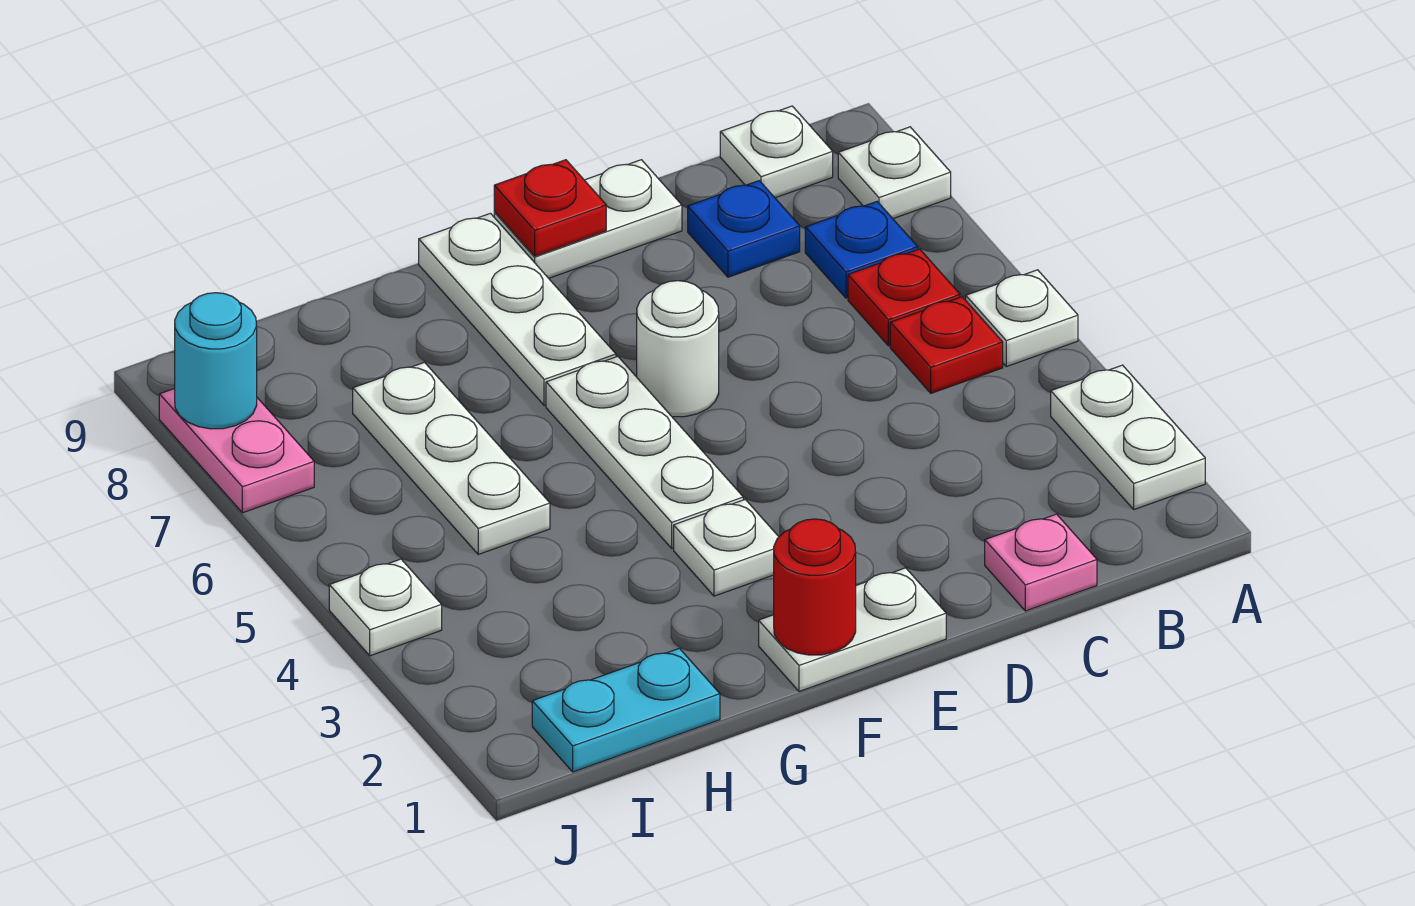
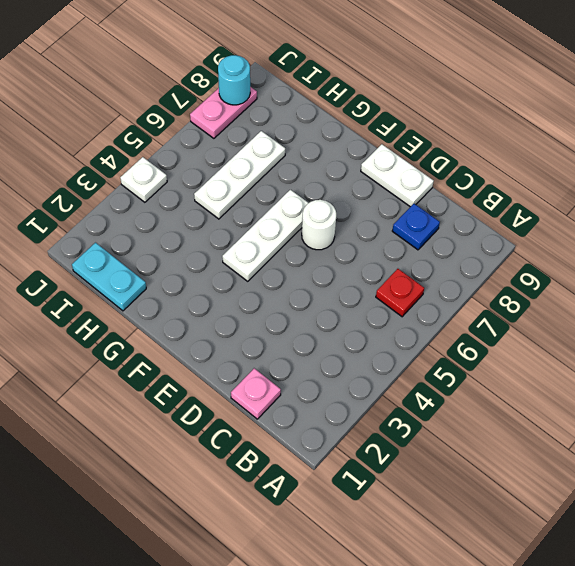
none -> white plate A2:A3 level 1
none -> white plate A5 level 1
none -> white plate A8 level 1

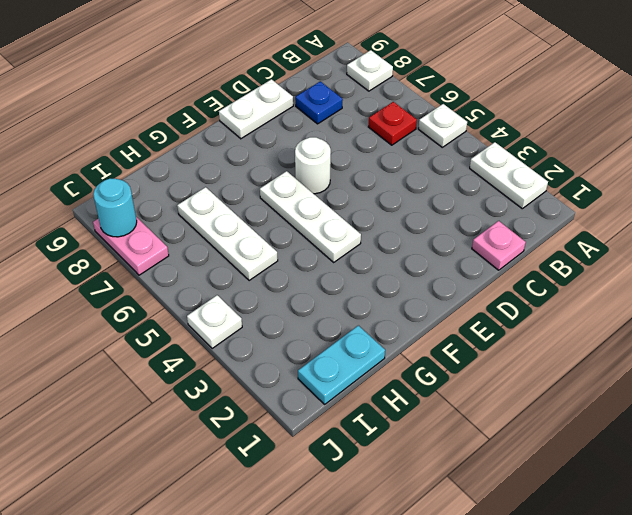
none -> red plate B5 level 1
none -> blue plate B7 level 1
none -> white plate B9 level 1

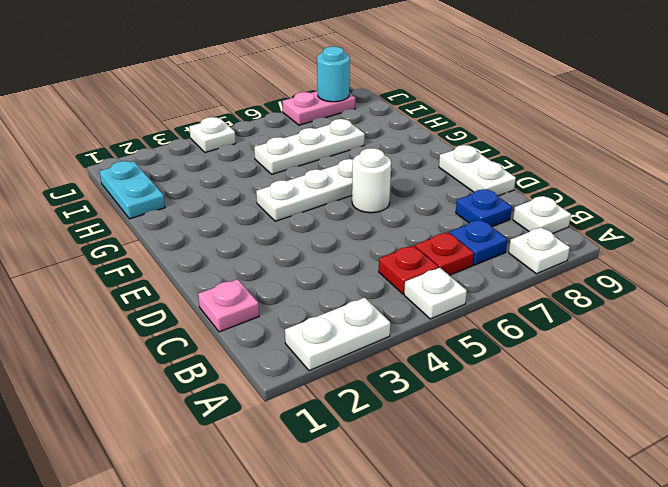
none -> white plate E1:F1 level 1
none -> white plate F3 level 1
none -> white plate F7:F9 level 1

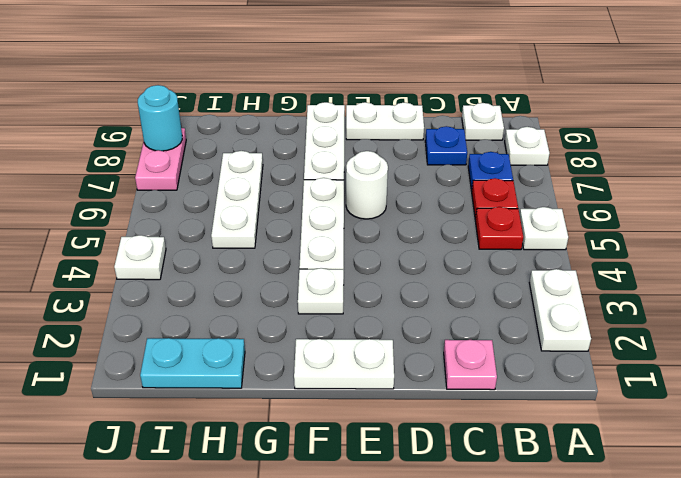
none -> red plate E9 level 2
none -> red round brick F1 level 2

